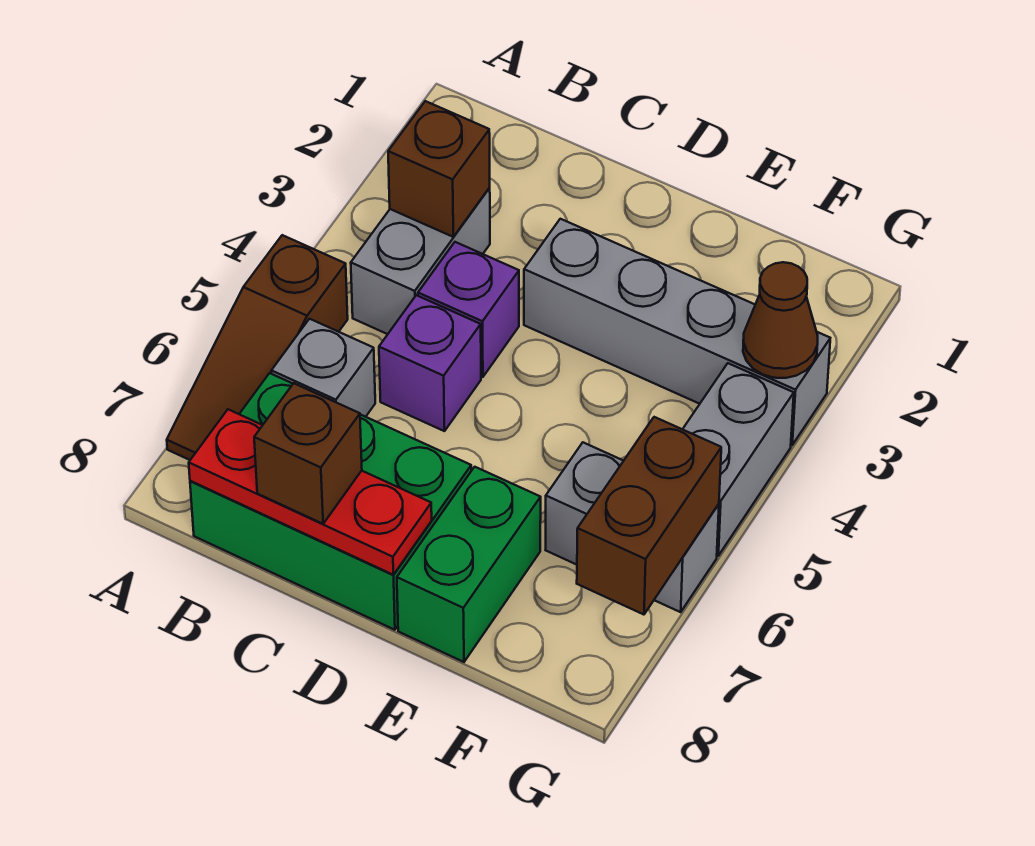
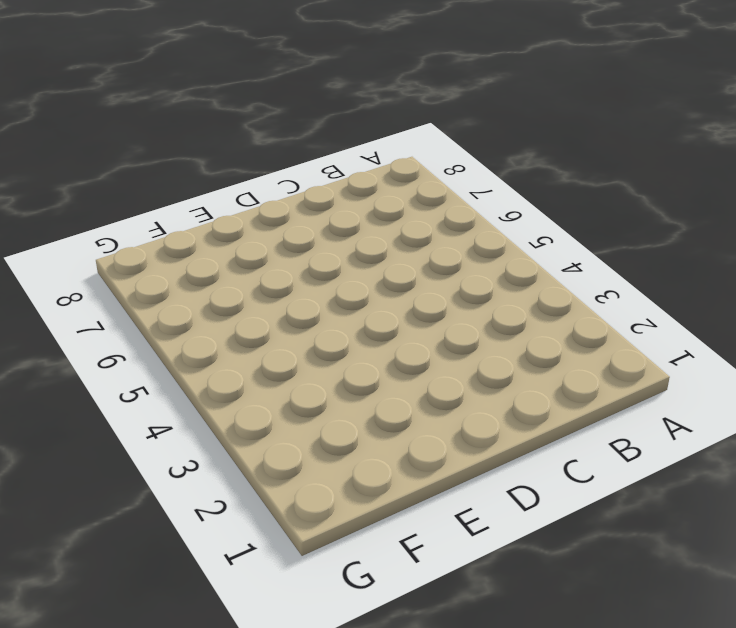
none -> brown slope A5:A7 level 1 top 5
none -> grey brick B3:B4 level 1
none -> grey brick B6 level 1

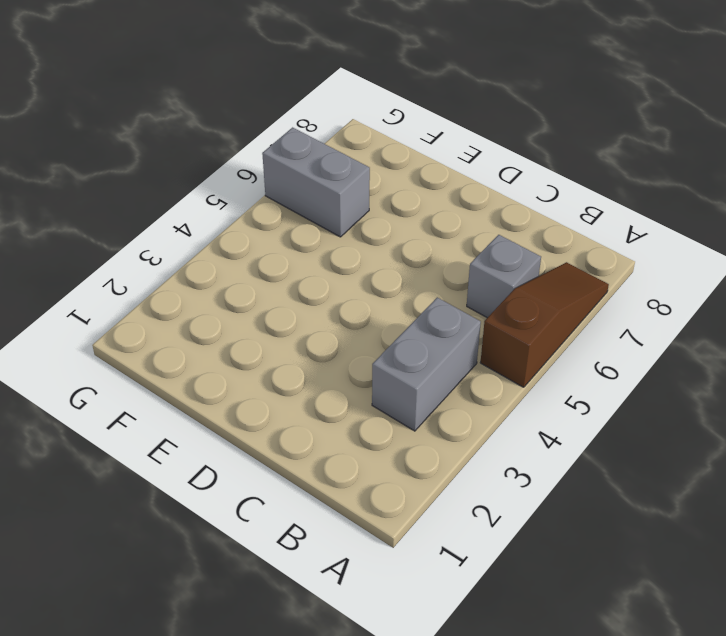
none -> green brick B7:D8 level 1
none -> purple brick C4 level 1
none -> purple brick C5 level 1

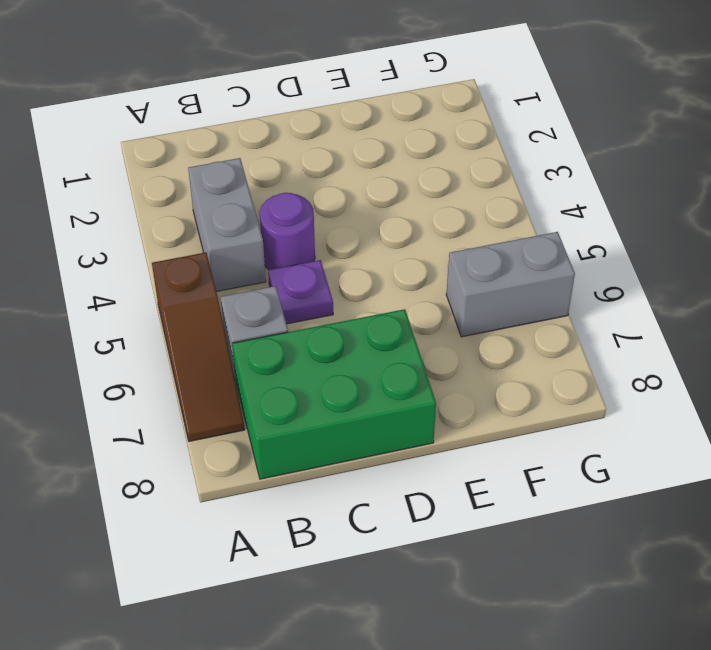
purple round brick C4 level 1 -> purple brick C4 level 1
purple plate C5 level 1 -> purple brick C5 level 1
none -> grey brick D3:G3 level 1
none -> green brick E7:E8 level 1
none -> grey brick G4:G5 level 1

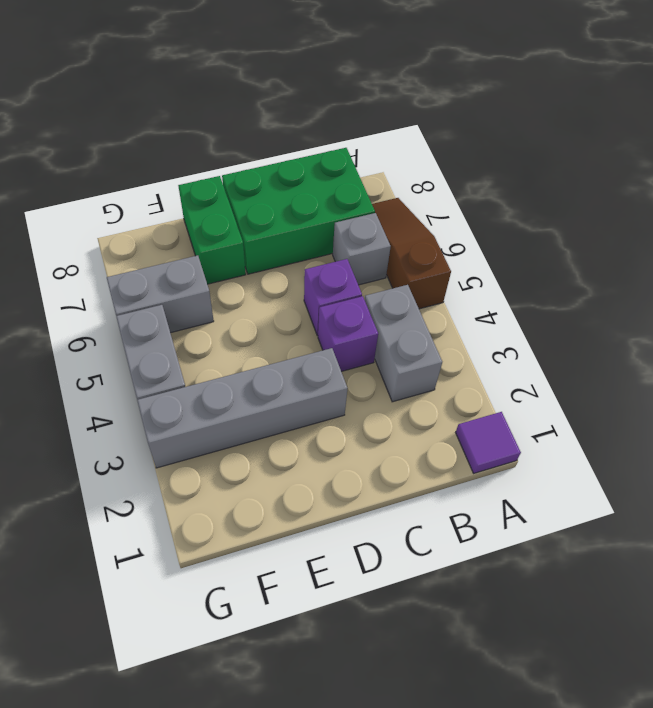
purple tile A1 level 1 -> none
none -> brown brick B3 level 2
none -> red plate B8:D8 level 2
none -> brown cone G3 level 2

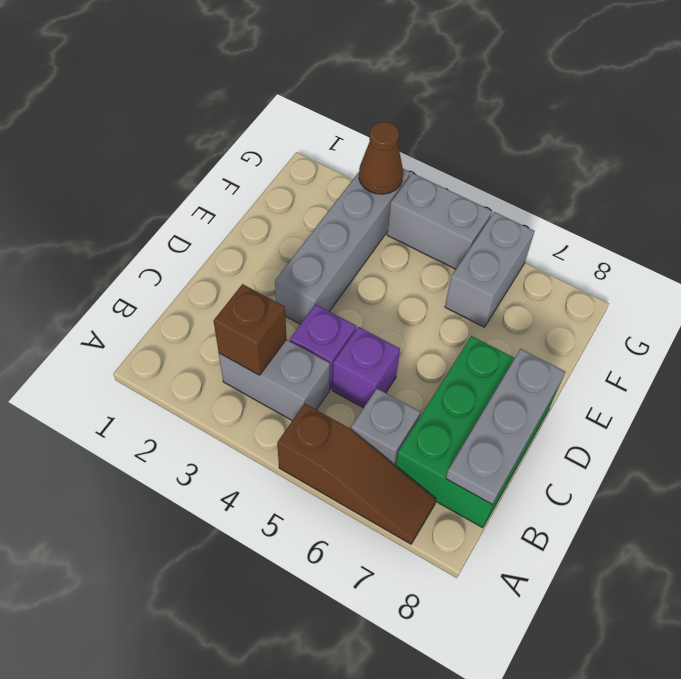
grey plate B8:D8 level 2 -> red plate B8:D8 level 2
none -> green brick E7:E8 level 1
none -> brown brick G6:G7 level 2
none -> brown brick C8 level 3

